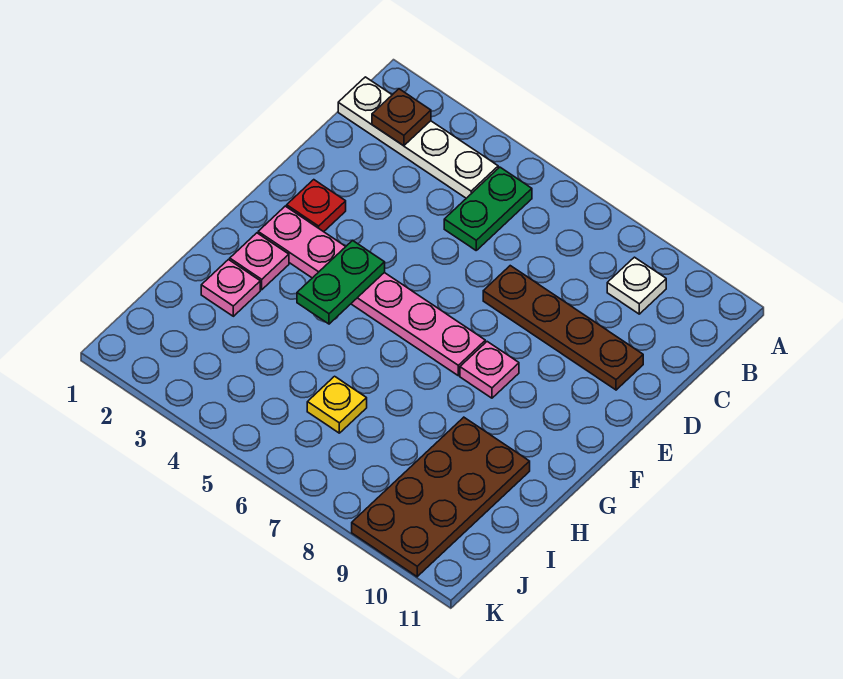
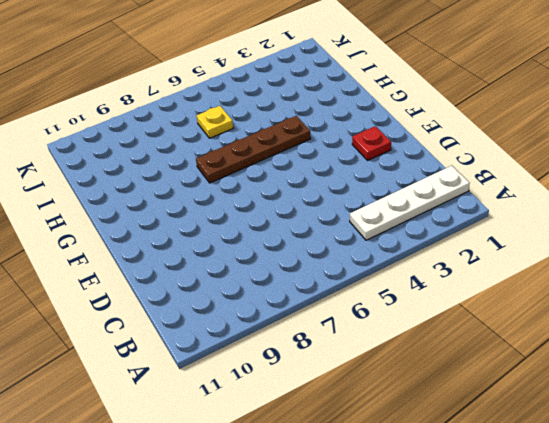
brown plate G4:G7 level 1 -> brown plate D7:D10 level 1
none -> green plate B5:C5 level 1
none -> white plate B9 level 1
none -> pink plate F2:F7 level 1

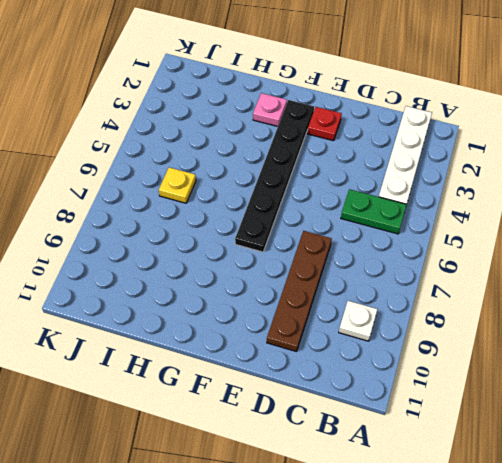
black plate F2:F7 level 1 -> pink plate F2:F7 level 1
none -> pink plate F8 level 1
none -> pink plate H2 level 1
none -> brown plate H9:K10 level 1

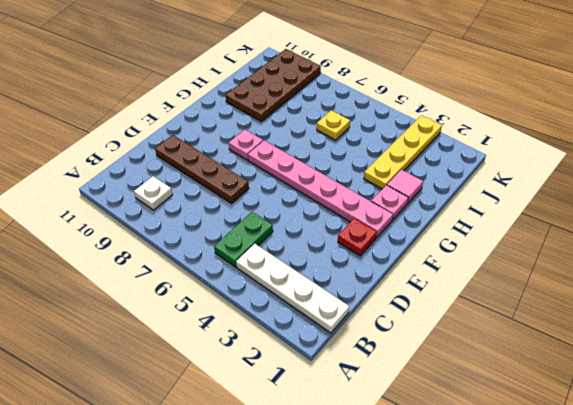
pink tile H2 level 1 -> pink plate H2 level 1
yellow plate H3:K3 level 1 -> none
none -> brown plate B2 level 2
none -> green plate F4:G4 level 2

